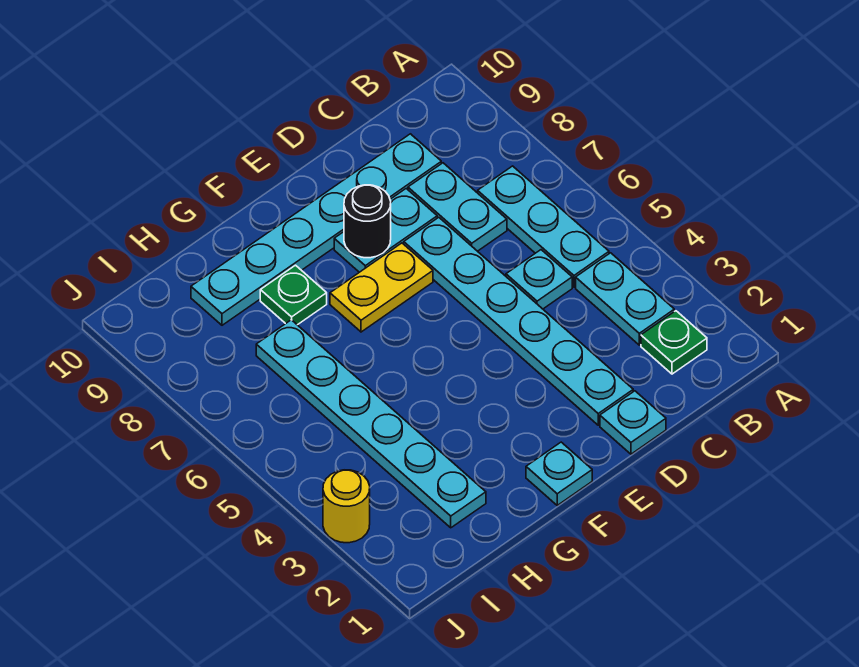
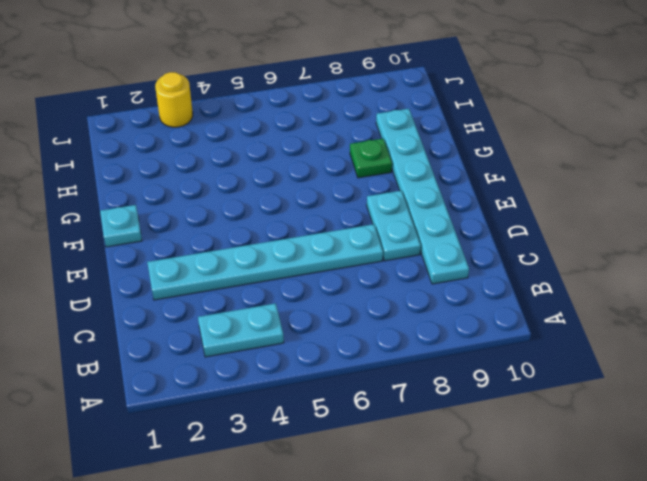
none -> green plate B2 level 1
none -> cyan plate B5:B7 level 1
none -> cyan plate C5 level 1

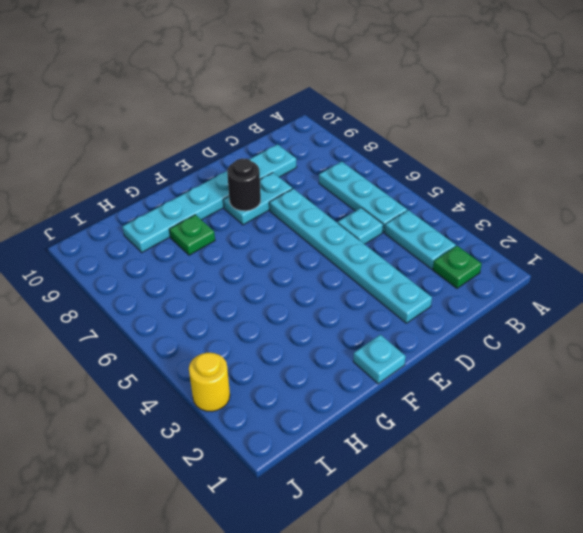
none -> cyan plate C7:C8 level 1
none -> cyan plate D1 level 1
none -> yellow plate E7:F7 level 1

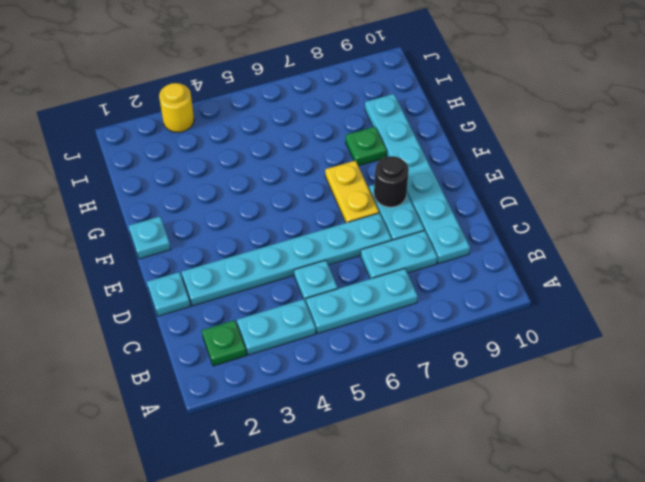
none -> cyan plate H2:H7 level 1

